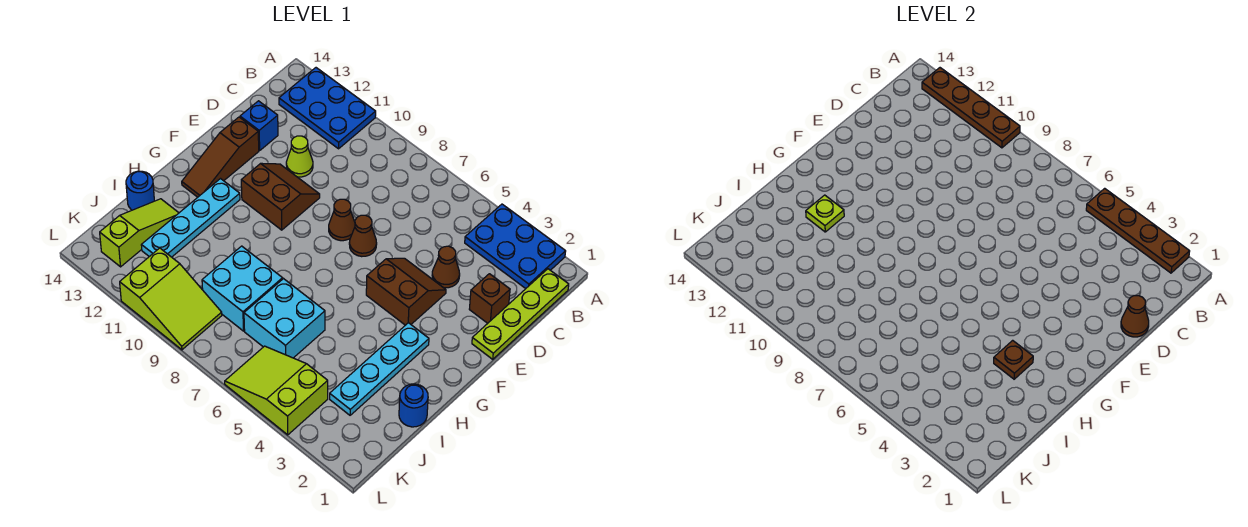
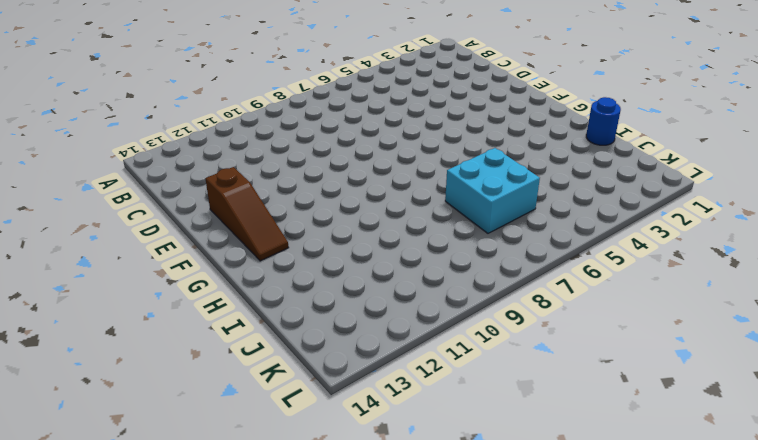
none -> blue plate A2:B4 level 1
none -> blue plate A11:B13 level 1
none -> lime plate B1:E1 level 1

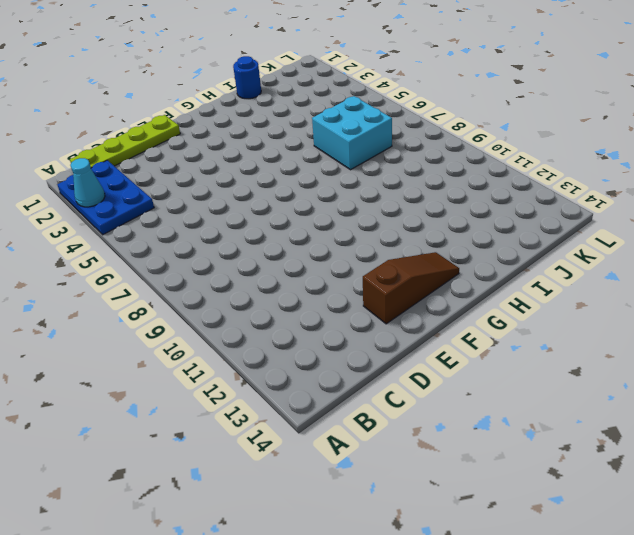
cyan cone A3 level 2 -> brown plate A2:A5 level 2
none -> blue plate A11:B13 level 1
none -> brown brick D2 level 1
none -> brown cone D4 level 1

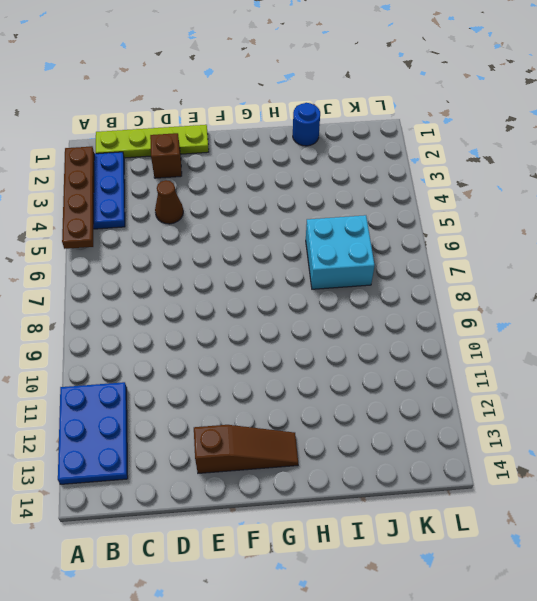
none -> lime cone D11 level 1
none -> blue brick D13 level 1
none -> brown slope E4:F5 level 1 top F

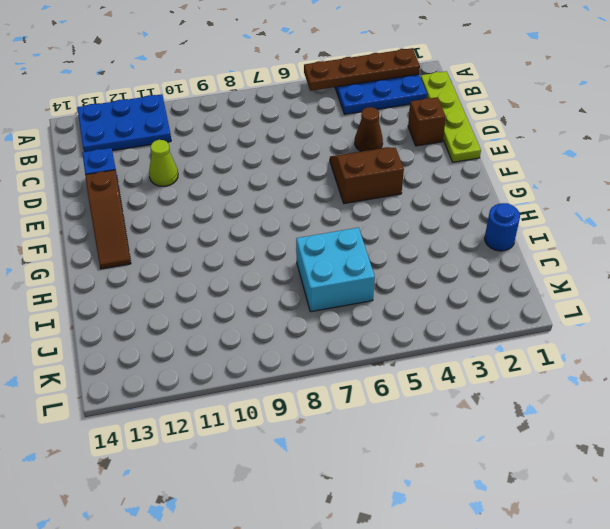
none -> brown cone E7 level 1
none -> brown cone E8 level 1
none -> brown slope E10:F11 level 1 top F

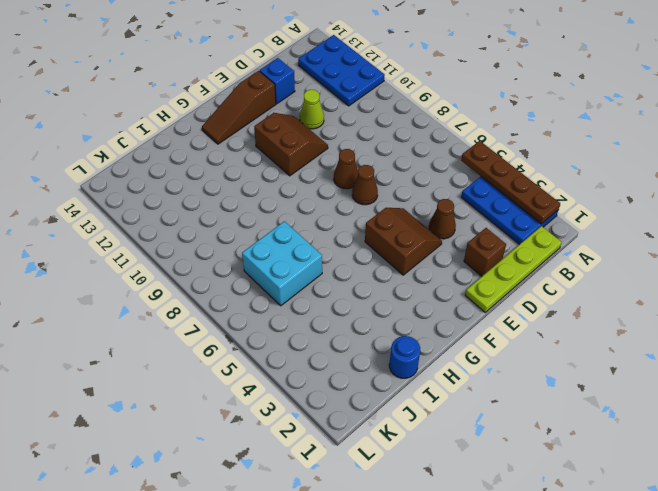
none -> cyan plate G3:J3 level 1
none -> cyan plate G12:J12 level 1
none -> cyan brick I8:J9 level 1

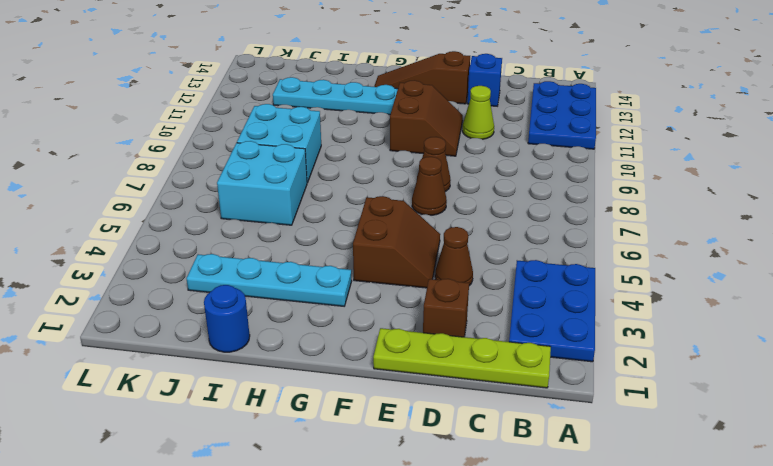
none -> lime slope I13:K13 level 1 top K
none -> blue round brick I14 level 1
none -> lime slope K4:L6 level 1 top 4

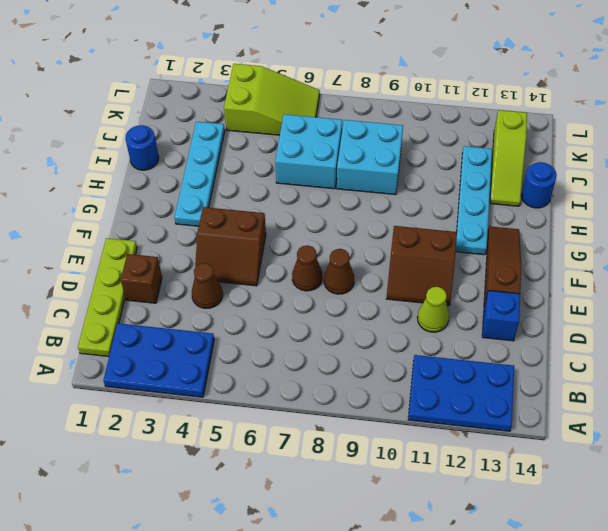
none -> lime slope K9:L11 level 1 top 11
none -> brown plate A2:A5 level 2
none -> brown plate A10:A13 level 2

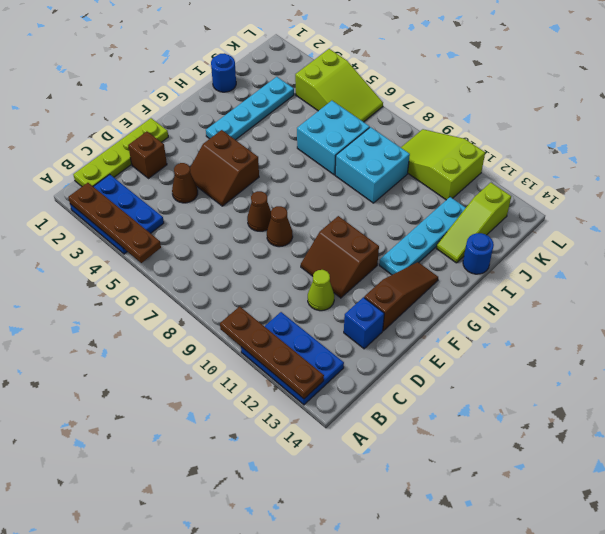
none -> brown cone D1 level 2
none -> brown plate H3 level 2
none -> lime plate H12 level 2

